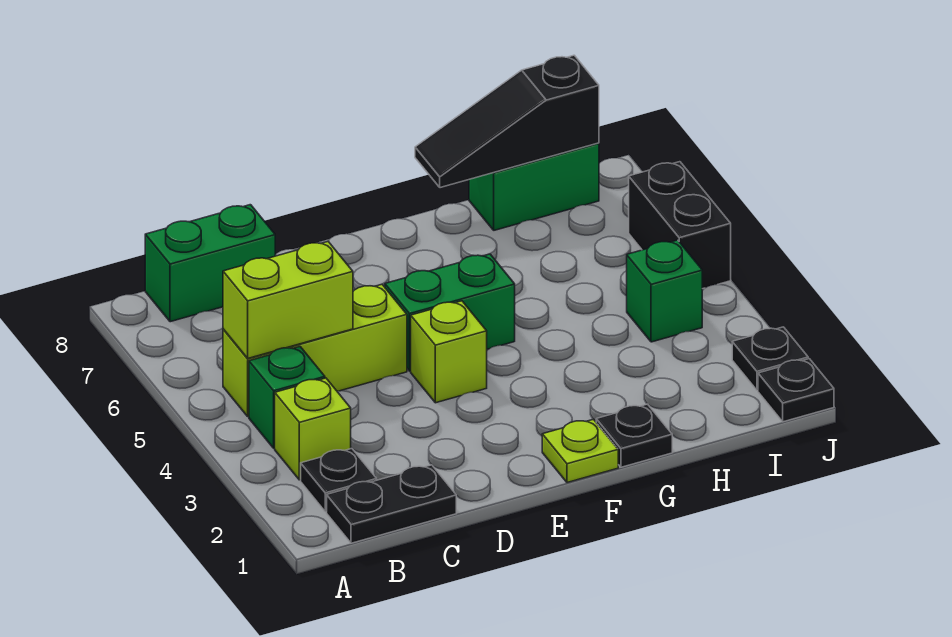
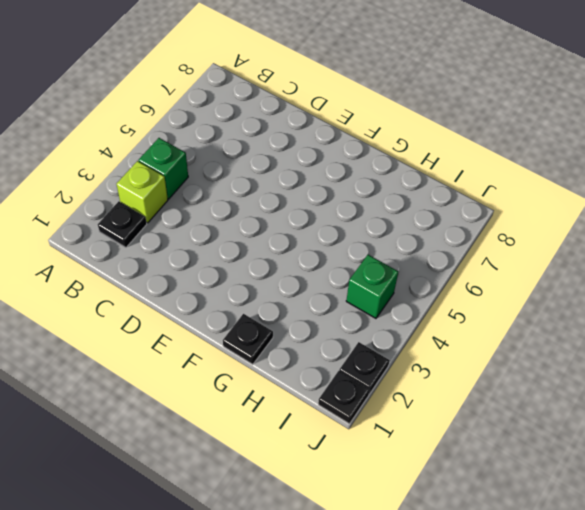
none -> black plate B1:C1 level 1
none -> lime brick B5:D5 level 1
none -> green brick B8:C8 level 1

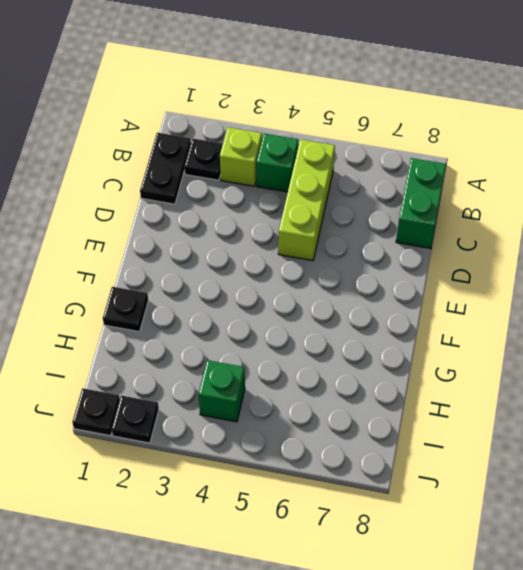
none -> lime brick E4 level 1
none -> green brick E5:F5 level 1
none -> lime plate F1 level 1

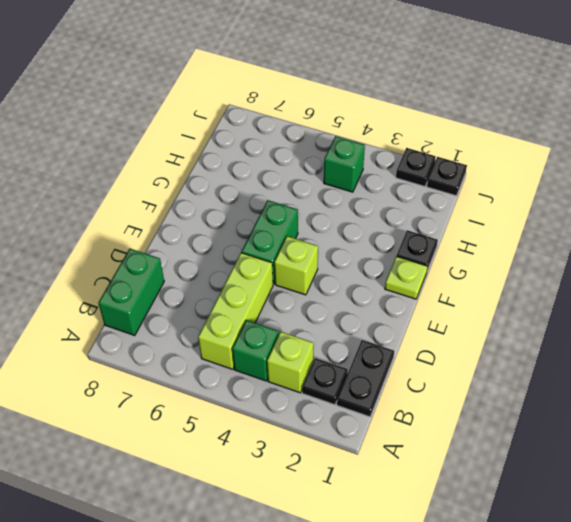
none -> green brick H8:I8 level 1
none -> black brick J5:J6 level 1
none -> lime brick B5:C5 level 2

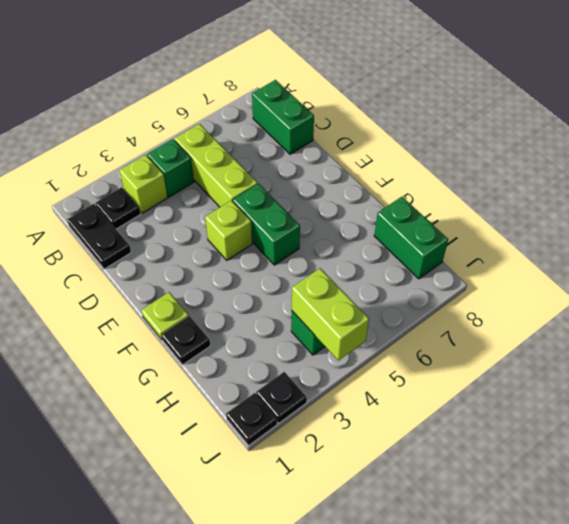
lime brick I4:J4 level 2 -> lime brick B5:C5 level 2
none -> black brick J5:J6 level 1
none -> black slope G8:I8 level 2 top I

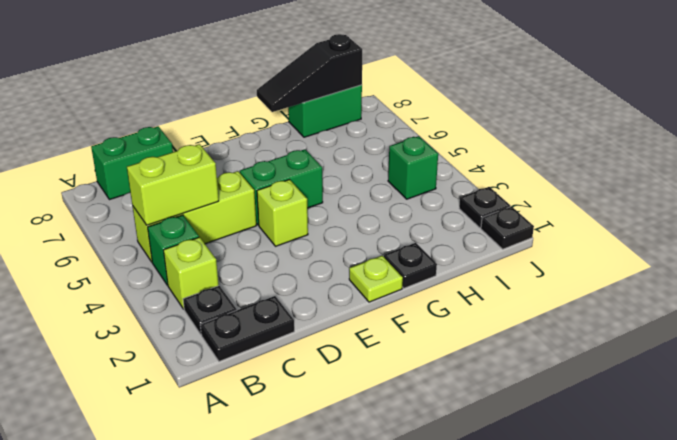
none -> black brick J5:J6 level 1

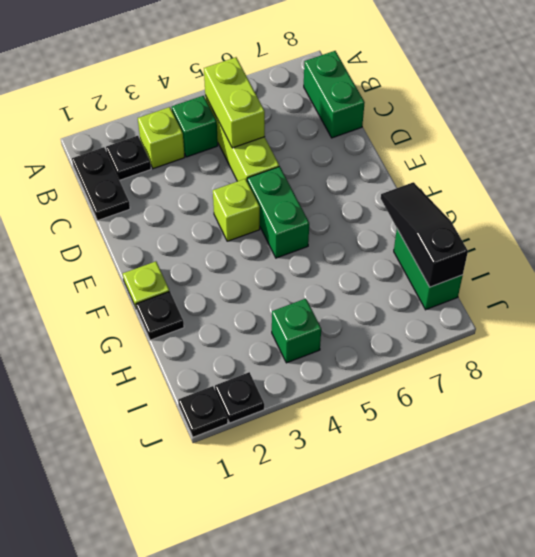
none -> black brick J5:J6 level 1

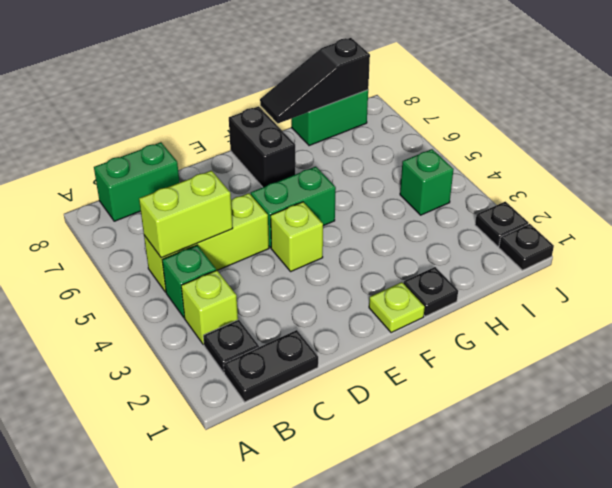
black brick F7:F8 level 1 -> black brick J5:J6 level 1

